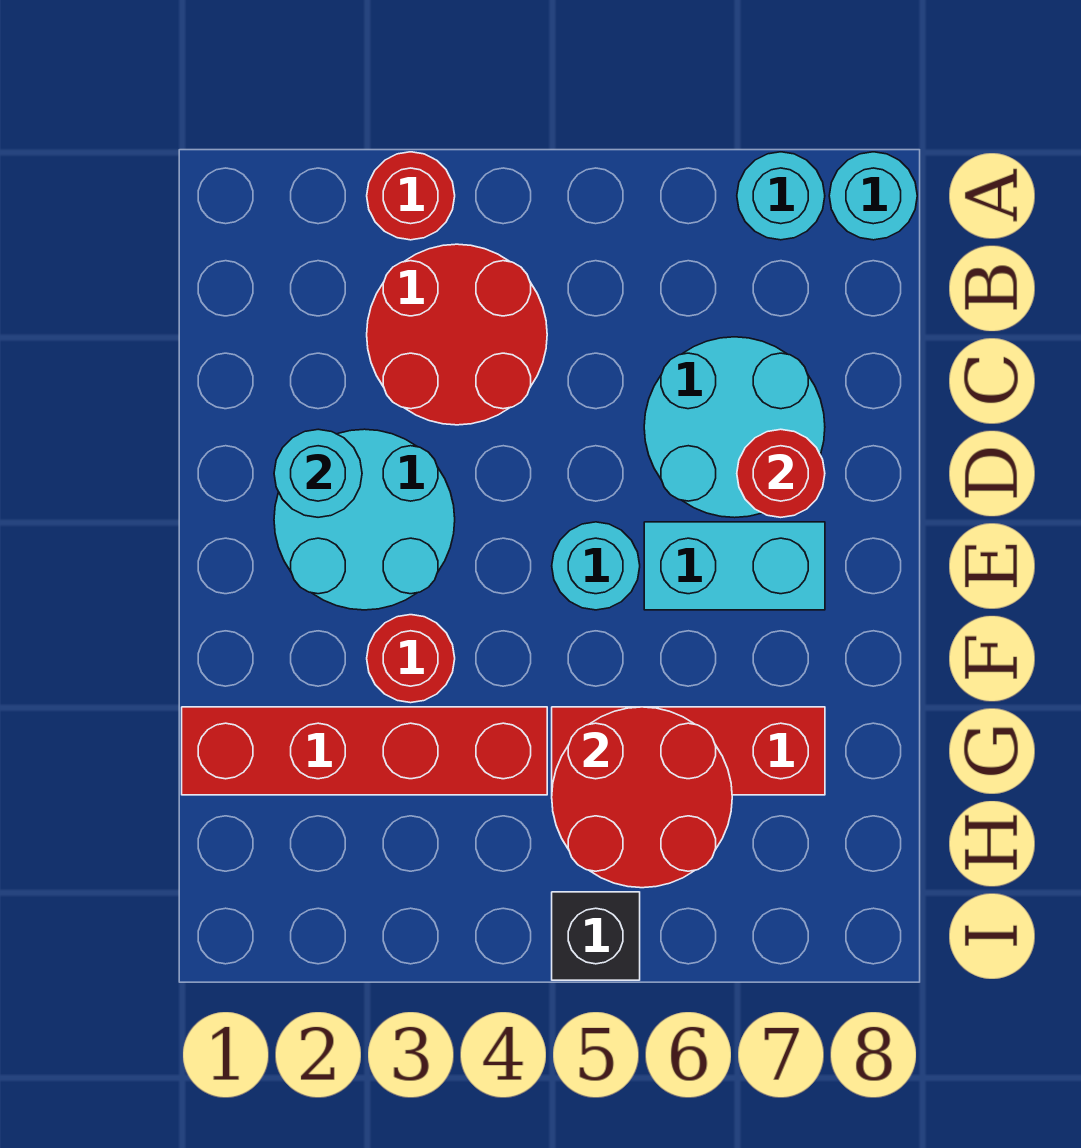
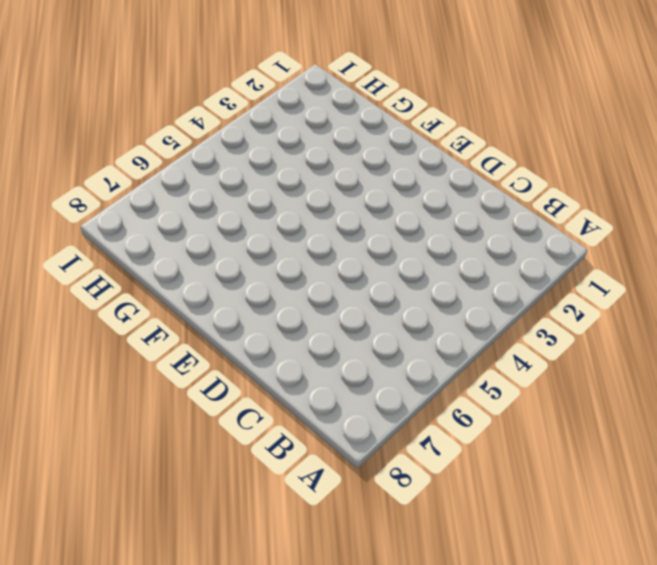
none -> red round brick A3 level 1
none -> cyan round brick A7 level 1
none -> cyan round brick A8 level 1

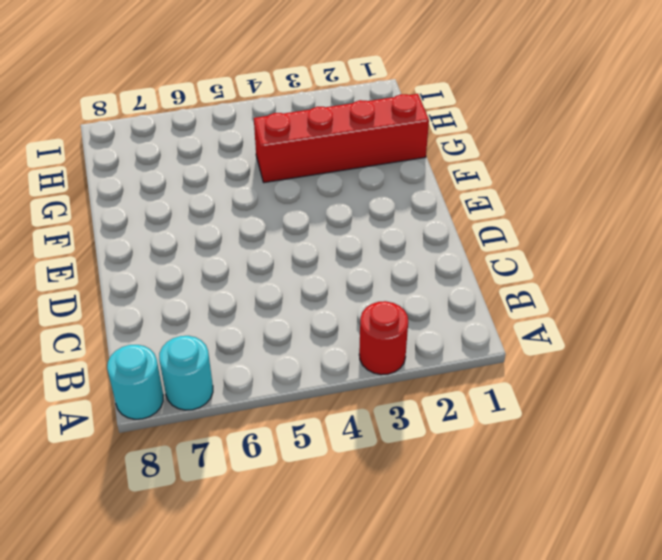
none -> red round brick B3:C4 level 1
none -> cyan round brick C6:D7 level 1
none -> cyan round brick D2:E3 level 1

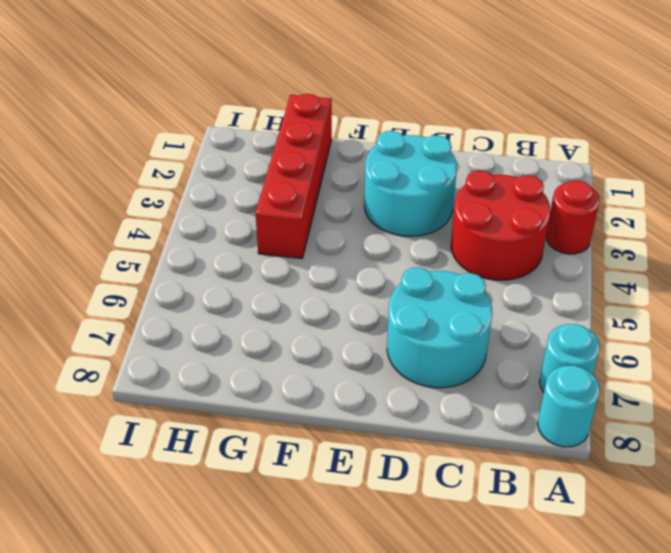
none -> cyan round brick E5 level 1
none -> cyan brick E6:E7 level 1
none -> red round brick F3 level 1

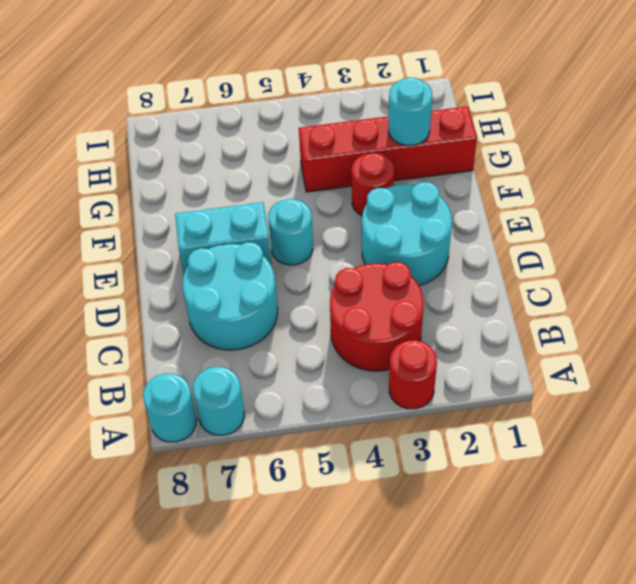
cyan round brick G2 level 2 -> cyan round brick D2 level 2
none -> red brick G5:G7 level 1
none -> black brick I5 level 1
none -> red round brick D7 level 2

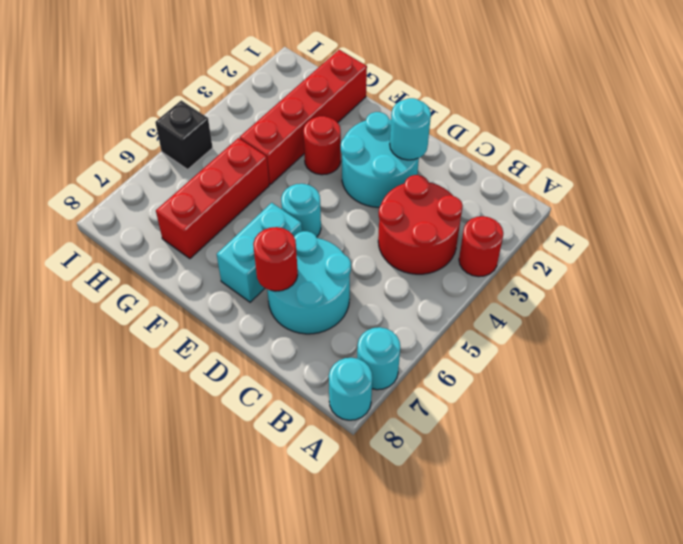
none -> red round brick G5:H6 level 2

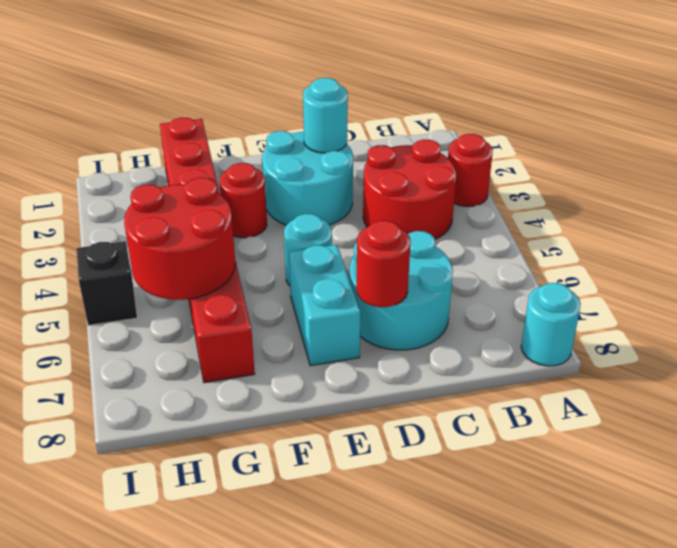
none -> cyan round brick A7 level 1

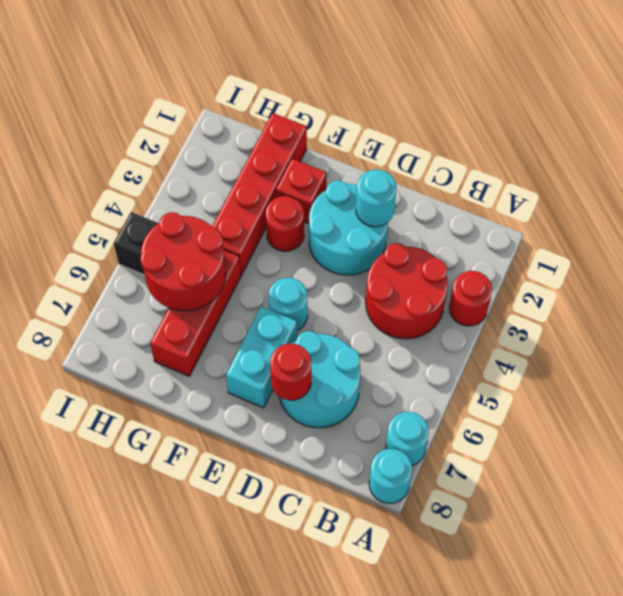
red brick F2 level 1 -> none

